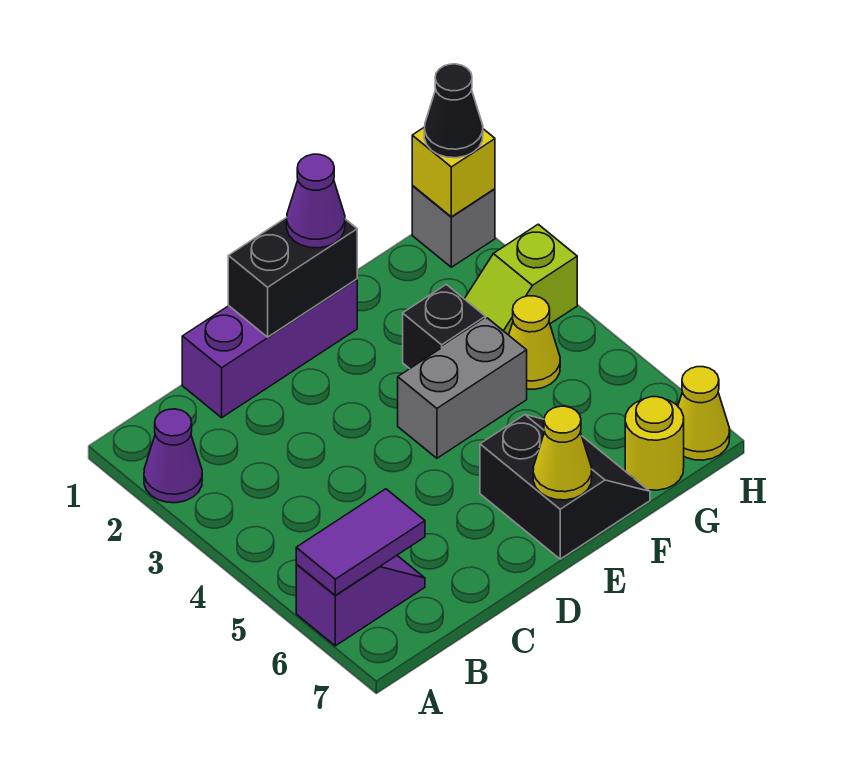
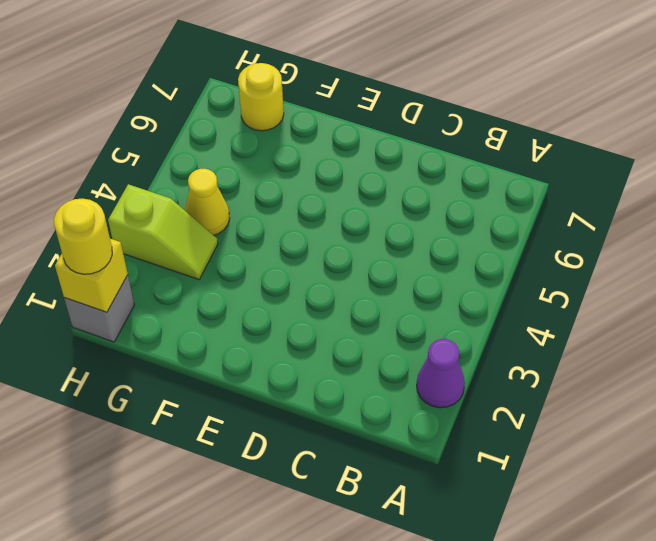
yellow round brick H1 level 3 -> black cone H1 level 3
none -> purple slope A6:B6 level 1 top A
none -> purple brick C1:E1 level 1
none -> grey brick E4:F4 level 1

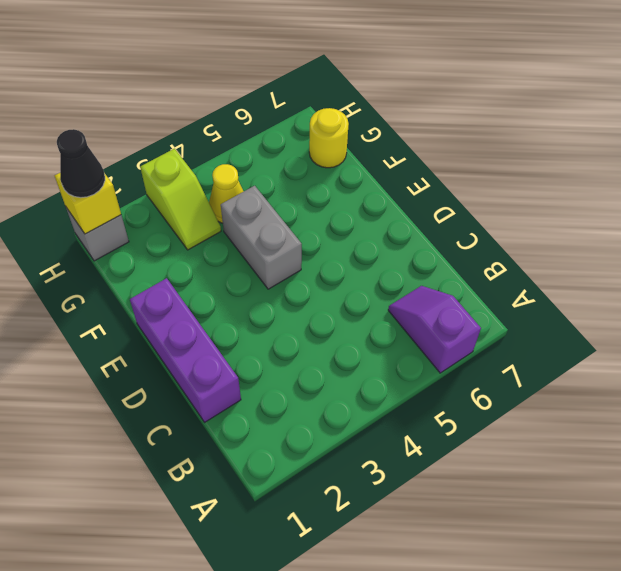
none -> purple cone A2 level 1
none -> black slope E6:F7 level 1 top E
none -> black brick F3 level 1

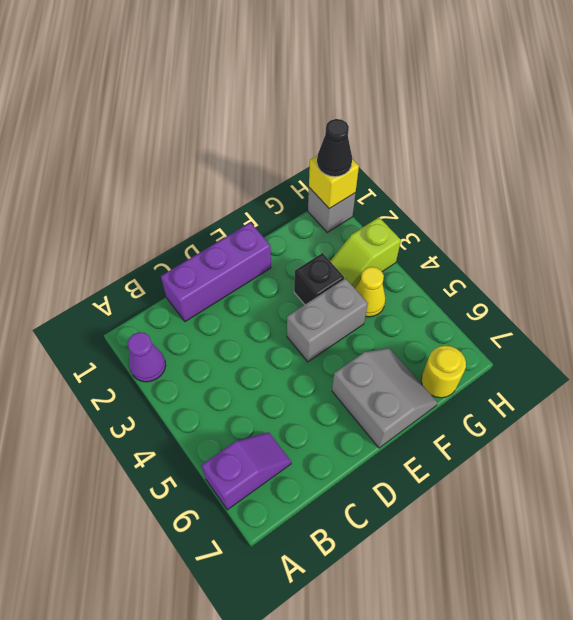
grey slope E6:F7 level 1 top E -> black slope E6:F7 level 1 top E
none -> yellow cone H7 level 1
none -> purple tile A6:B6 level 2
none -> black brick D1:E1 level 2

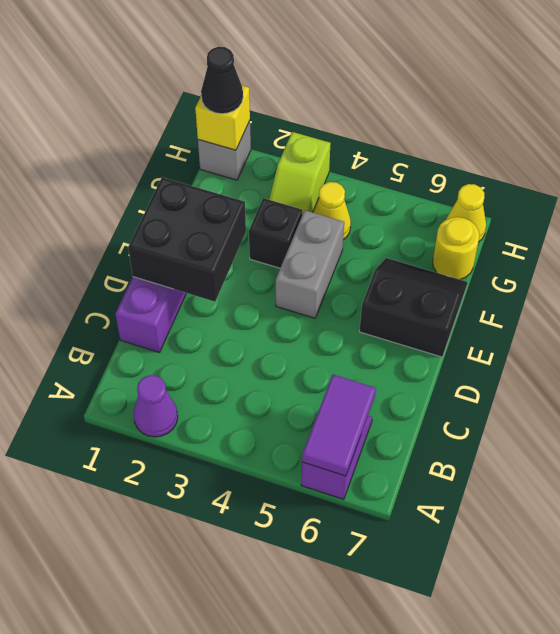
black brick D1:E2 level 2 -> black brick D1:E1 level 2
none -> yellow cone E7 level 2
none -> purple cone E1 level 3

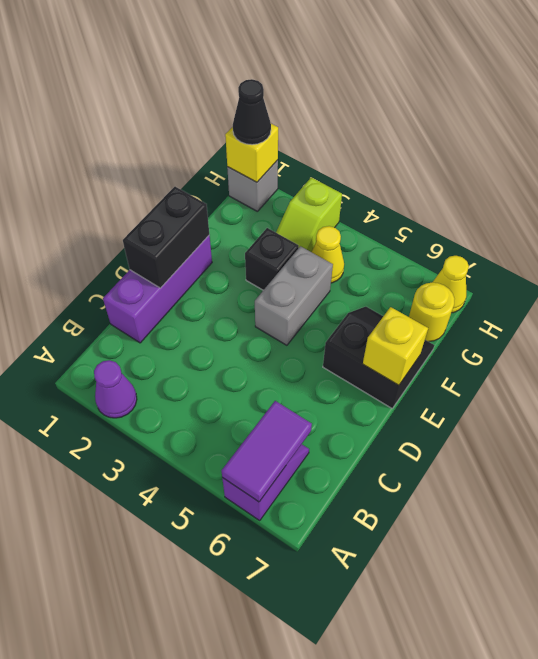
yellow brick E7 level 2 -> yellow cone E7 level 2
none -> purple cone E1 level 3

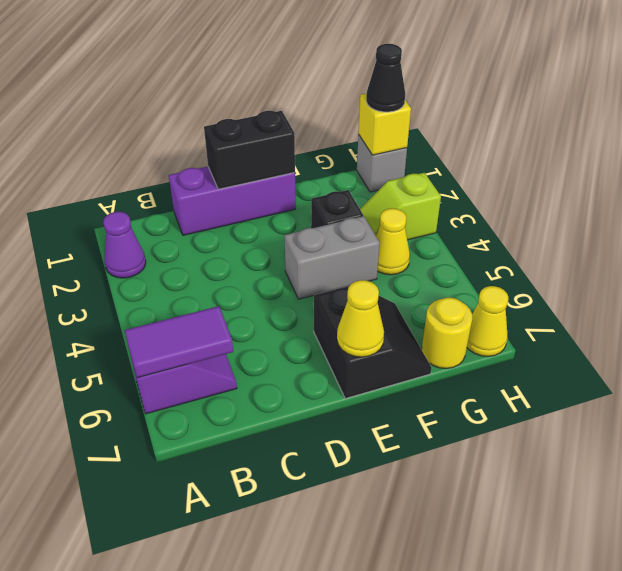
none -> purple cone E1 level 3

